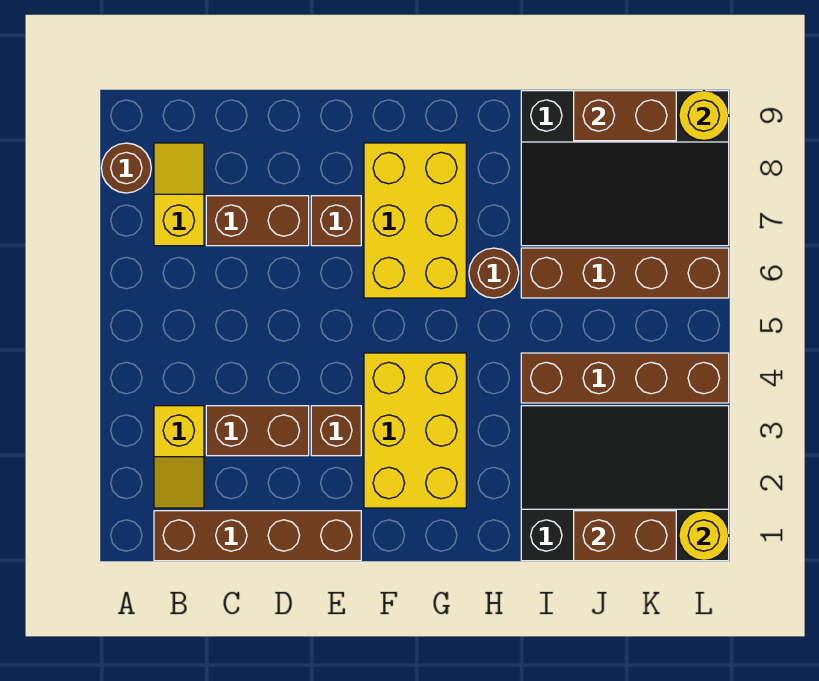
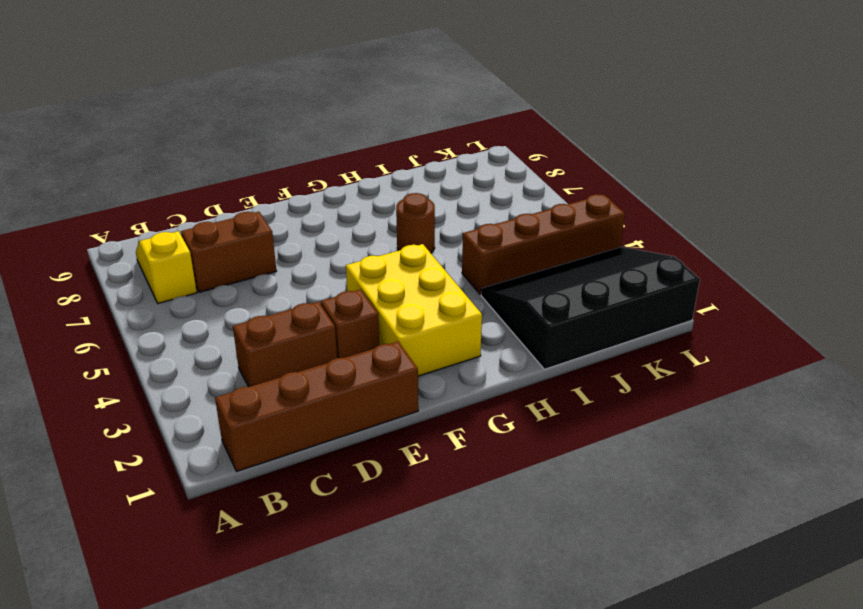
none -> brown round brick A8 level 1
none -> yellow slope B2:B3 level 1 top 3
none -> brown brick E7 level 1

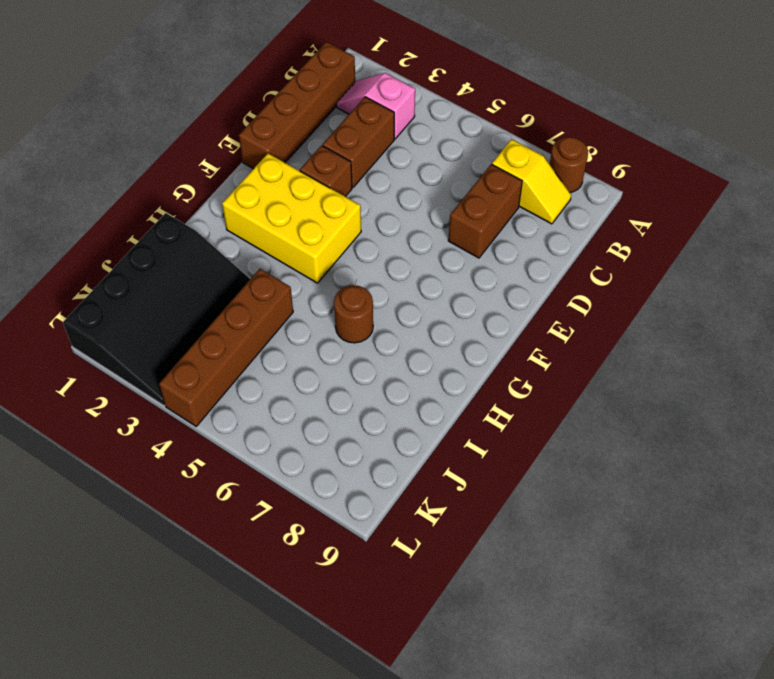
pink slope B2:B3 level 1 top 3 -> yellow slope B2:B3 level 1 top 3
none -> brown brick E7 level 1
none -> yellow brick F6:G8 level 1
none -> brown brick I6:L6 level 1

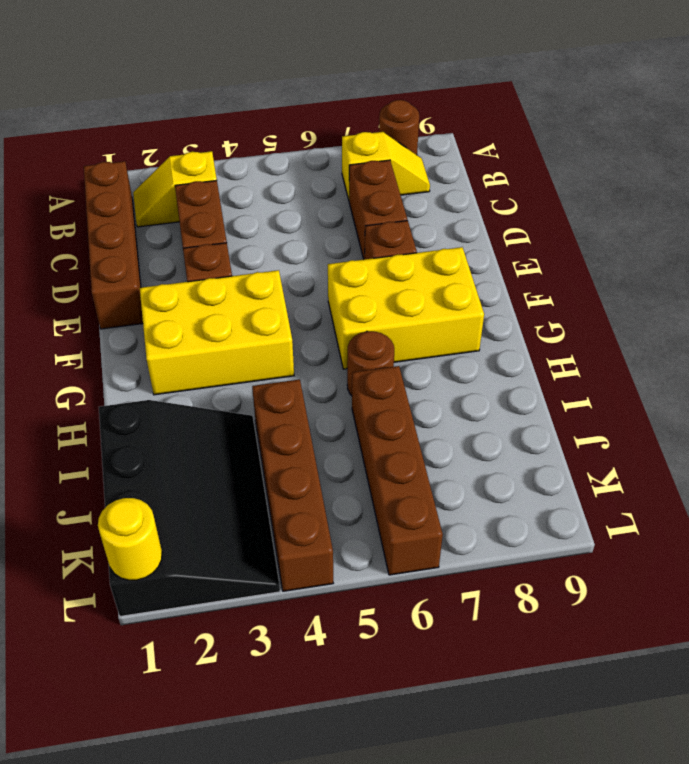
none -> black slope I7:L9 level 1 top 9
none -> brown brick J1:K1 level 2
none -> brown brick J9:K9 level 2

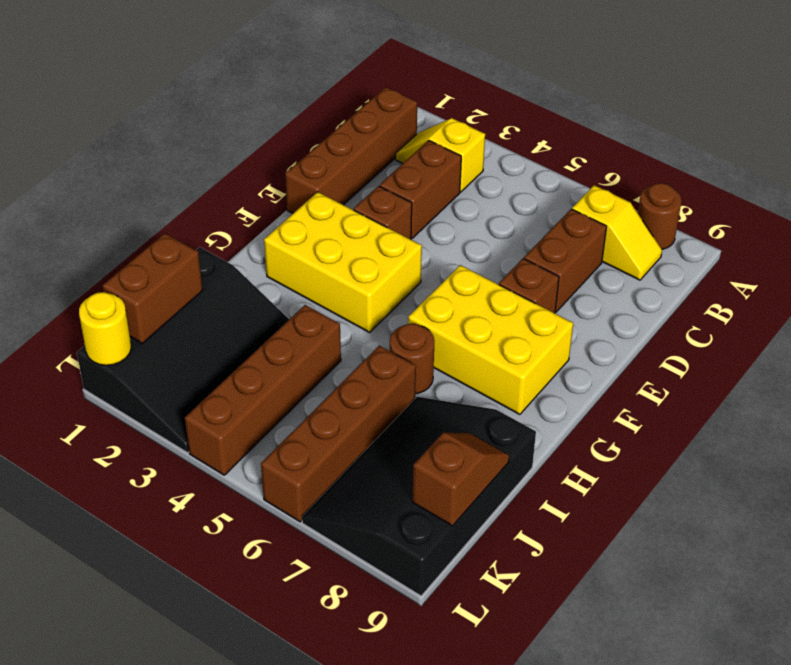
brown slope J9:K9 level 2 top K -> brown brick J9:K9 level 2
none -> yellow round brick L9 level 2

